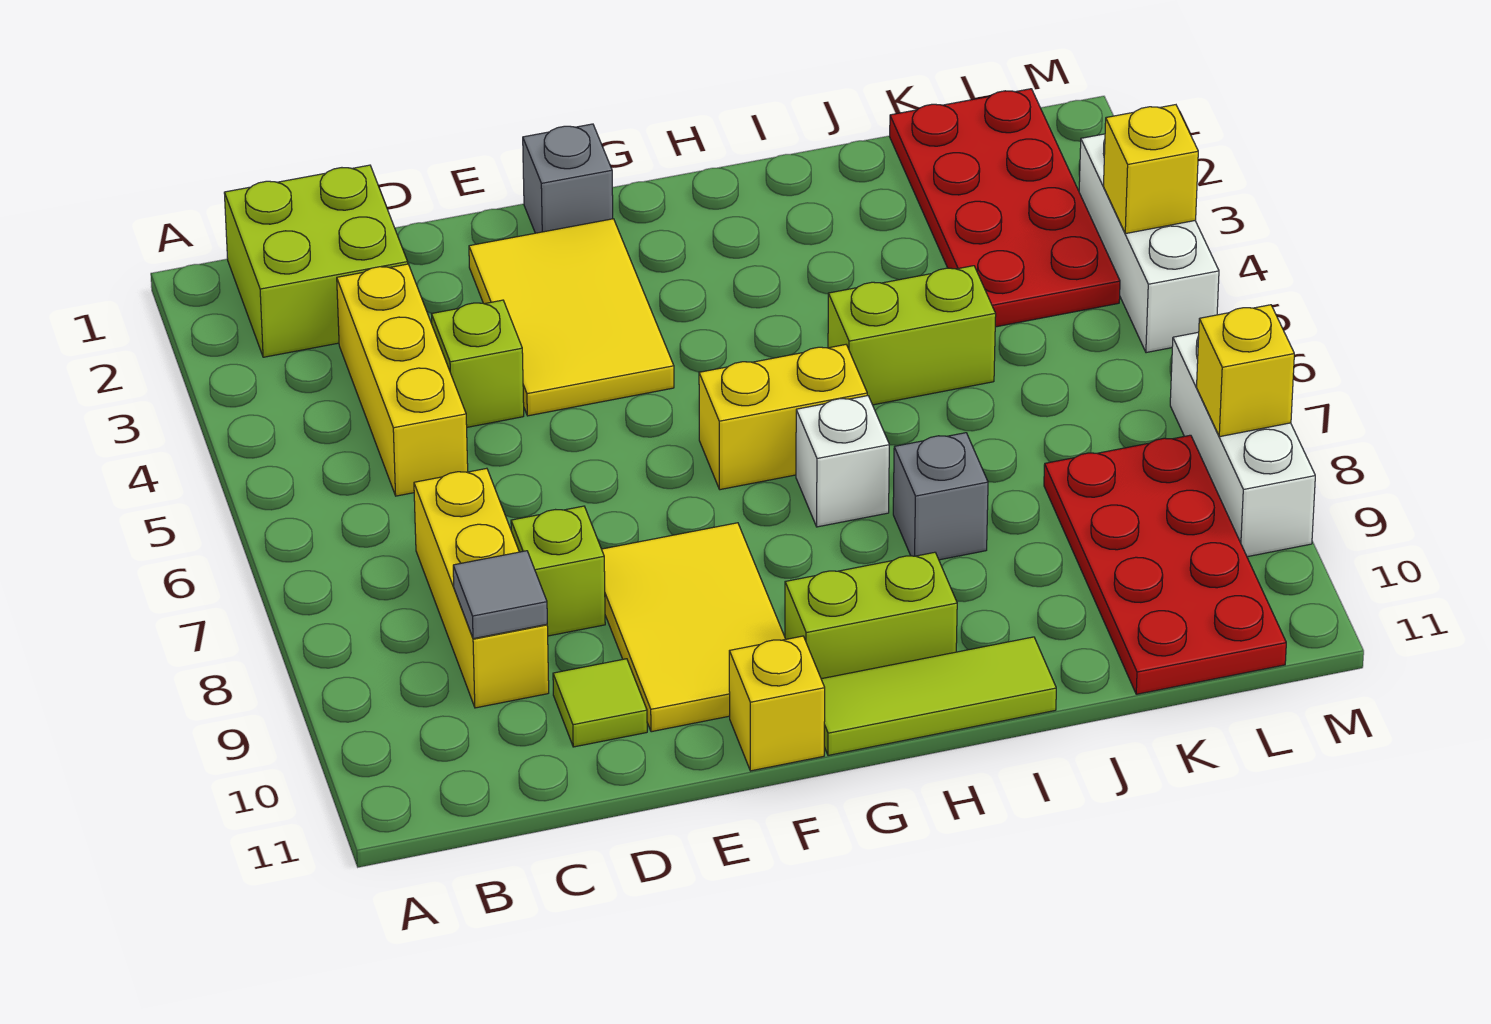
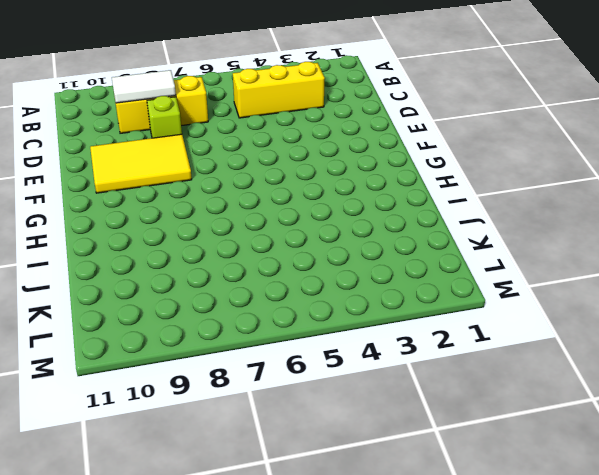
white tile C8:C9 level 2 -> grey tile C9 level 2
none -> lime brick B1:C2 level 1
none -> lime brick D4 level 1
none -> lime tile D10 level 1

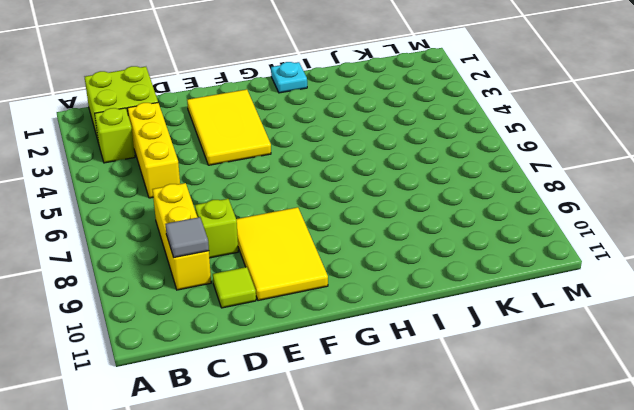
lime brick B3 level 1 -> lime brick D4 level 1
cyan plate H1 level 1 -> none
none -> grey brick F1 level 1
none -> yellow brick F11 level 1
none -> yellow brick G6:H6 level 1

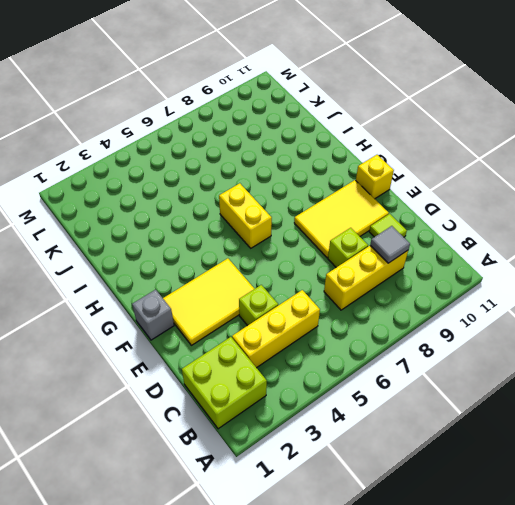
none -> lime brick G10:H10 level 1
none -> lime tile G11:I11 level 1
none -> white brick H7 level 1

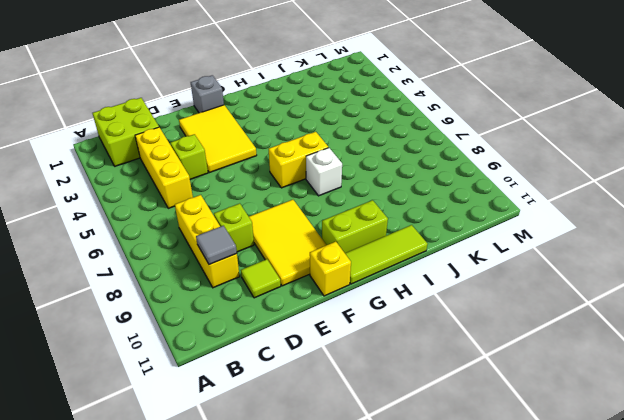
none -> lime brick I5:J5 level 1
none -> grey brick I8 level 1
none -> red plate K1:L4 level 1

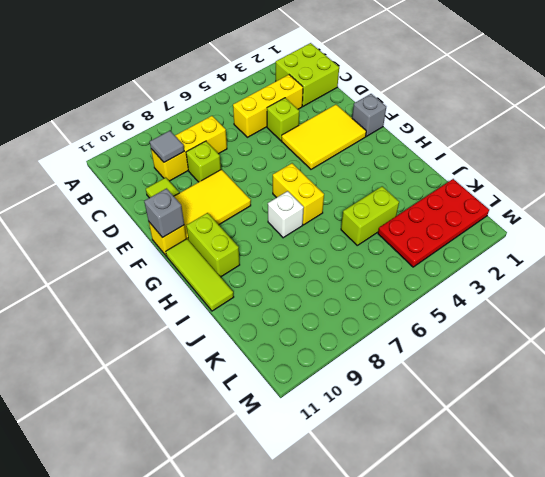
grey brick F11 level 2 -> grey brick I8 level 1
lime brick J4:J5 level 1 -> lime brick I5:J5 level 1
none -> red plate K8:L11 level 1
none -> white brick M3:M5 level 1
none -> white brick M7:M9 level 1

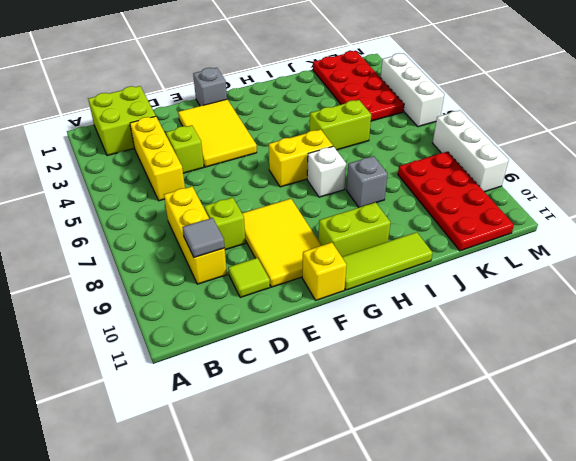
none -> yellow brick M4 level 2
none -> yellow brick M8 level 2

